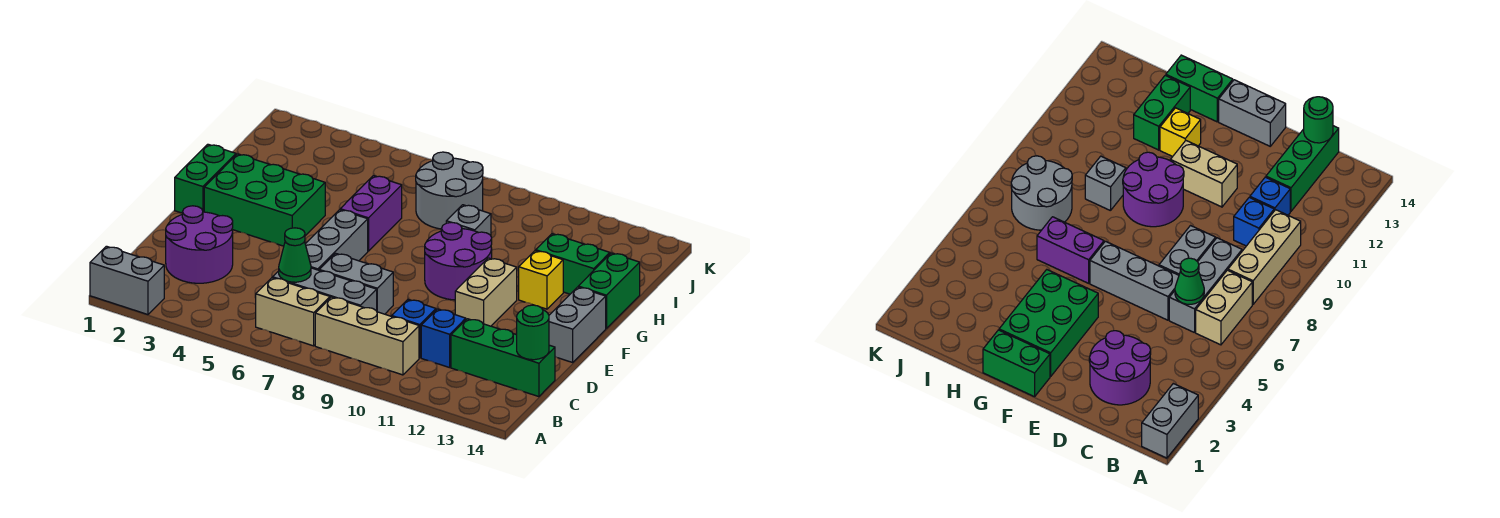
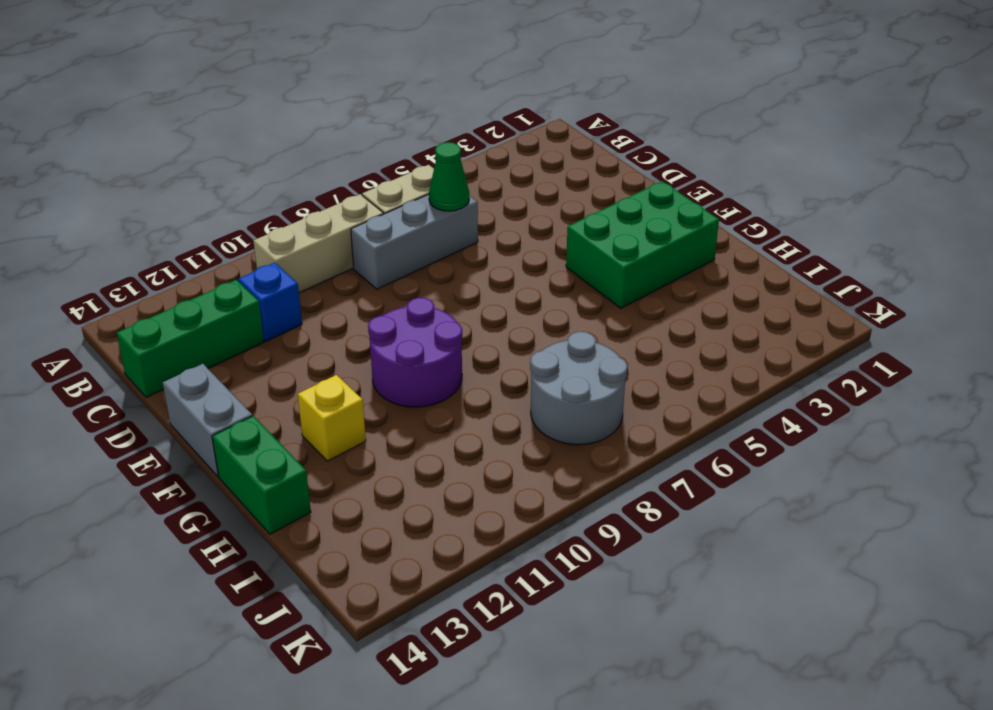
none -> grey brick A1:A2 level 1
none -> purple round brick C2:D3 level 1
none -> blue brick C10 level 1

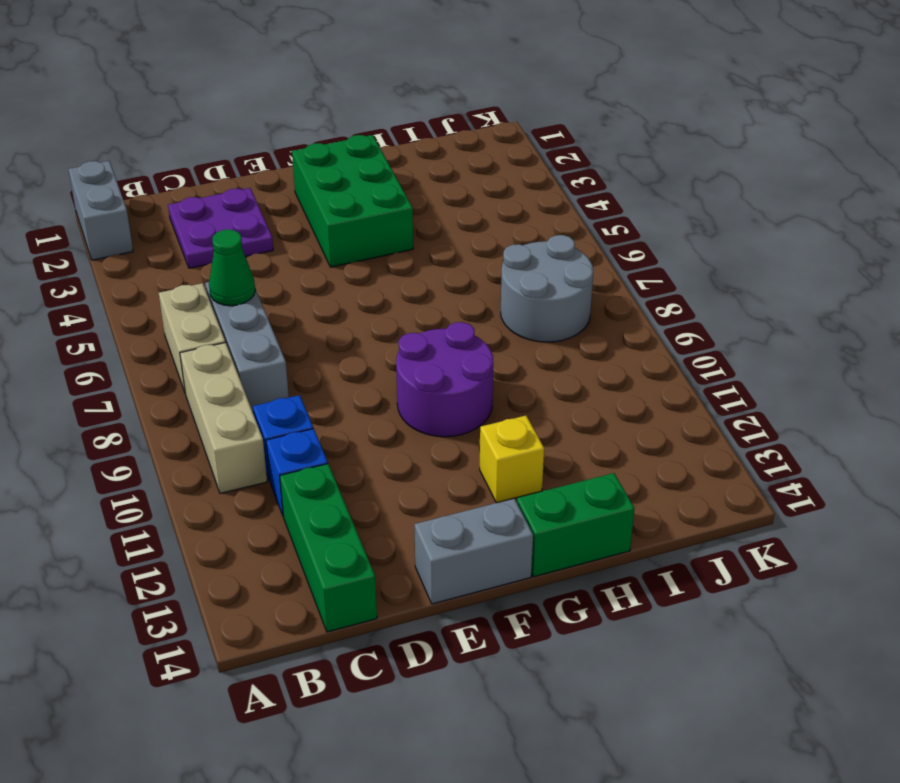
purple plate C2:D3 level 1 -> purple round brick C2:D3 level 1
none -> grey brick D6:F6 level 1
none -> grey brick D7:D8 level 1
none -> tan brick E11:F11 level 1

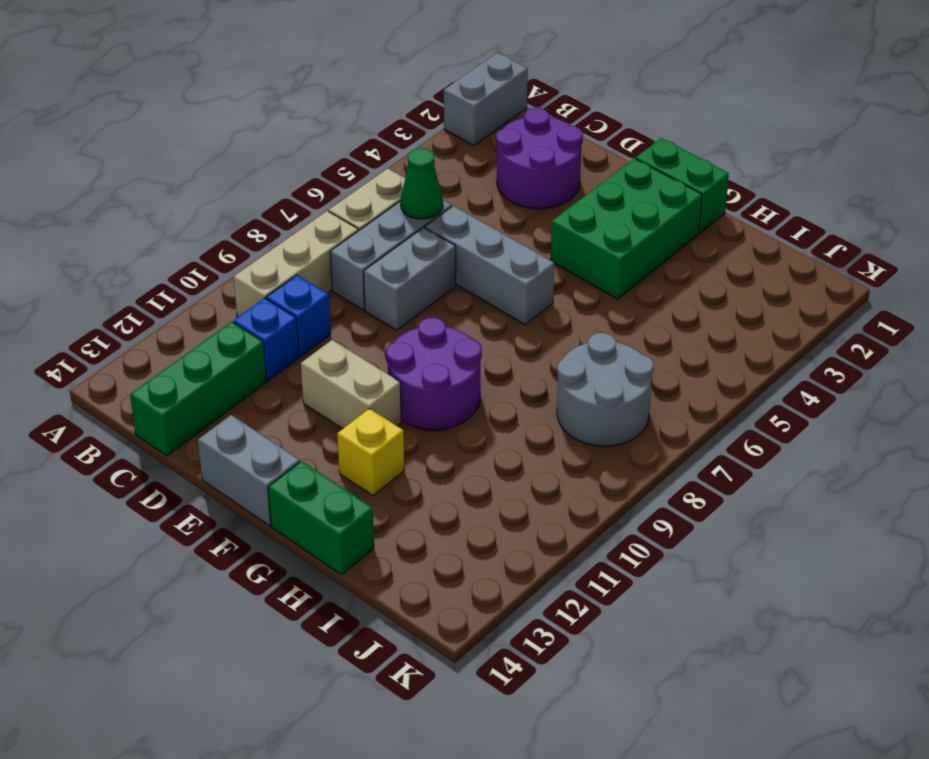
none -> purple brick G6:H6 level 1
none -> grey brick H9 level 1
none -> green brick H12:H13 level 1

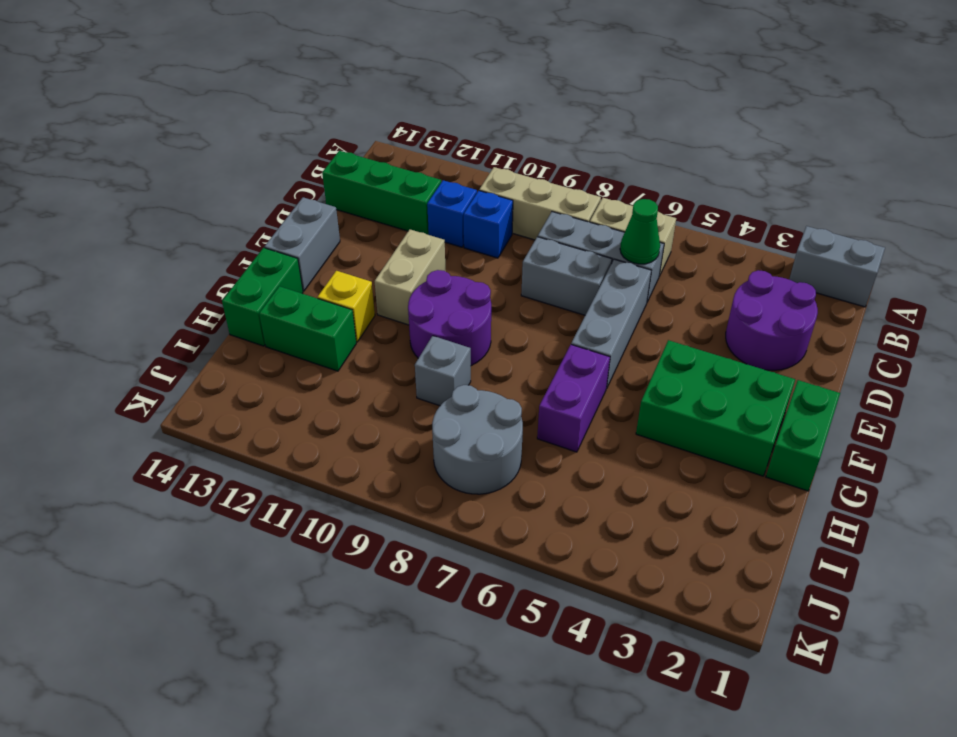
none -> green round brick C14 level 2

